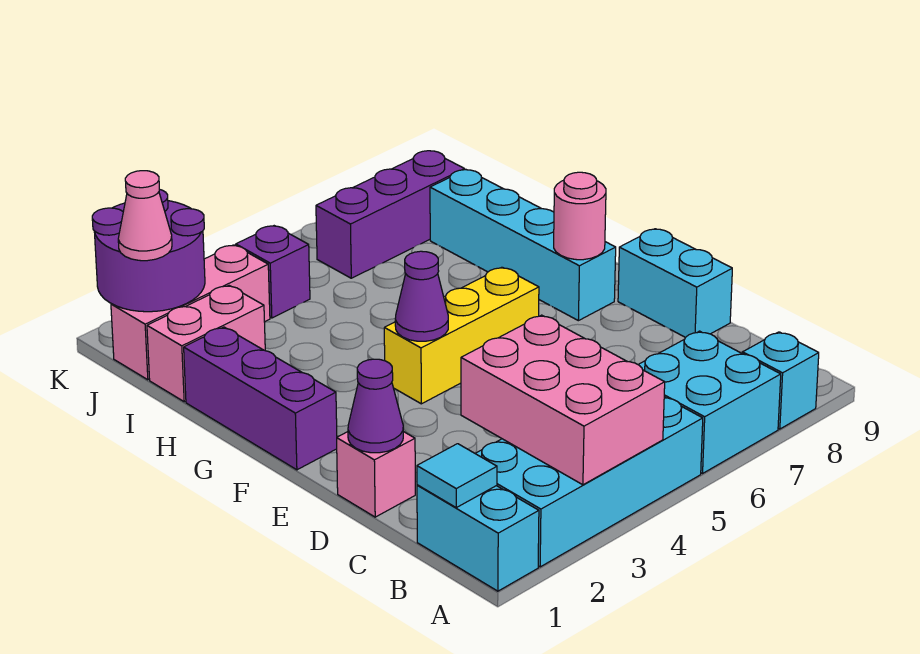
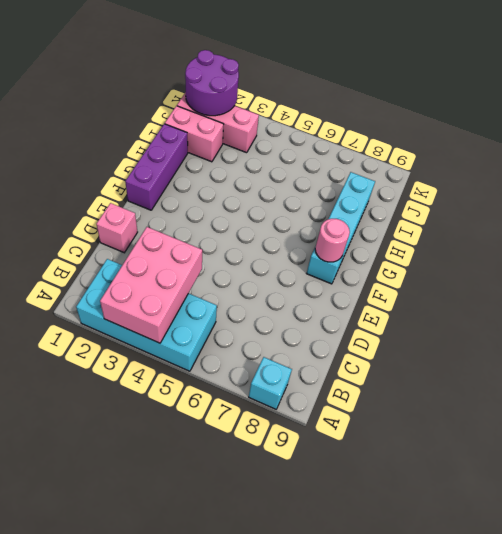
none -> cyan brick A1:B1 level 1
none -> cyan brick A6:B7 level 1
none -> cyan brick D9:E9 level 1

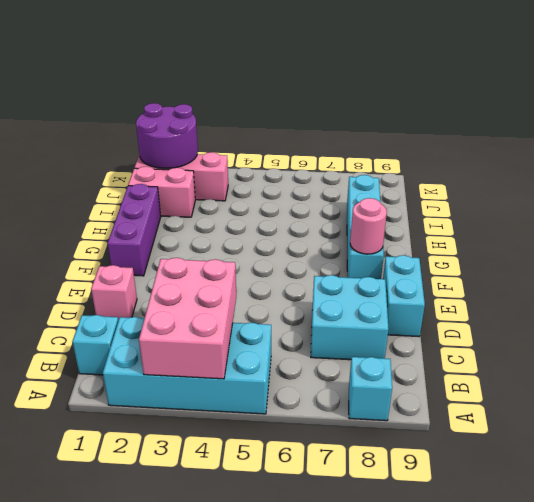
cyan brick B1 level 1 -> cyan brick A1:B1 level 1
cyan brick C7:D8 level 1 -> cyan brick A6:B7 level 1
none -> yellow brick F4:F6 level 1
none -> purple brick J4 level 1
none -> purple brick J6:J8 level 1

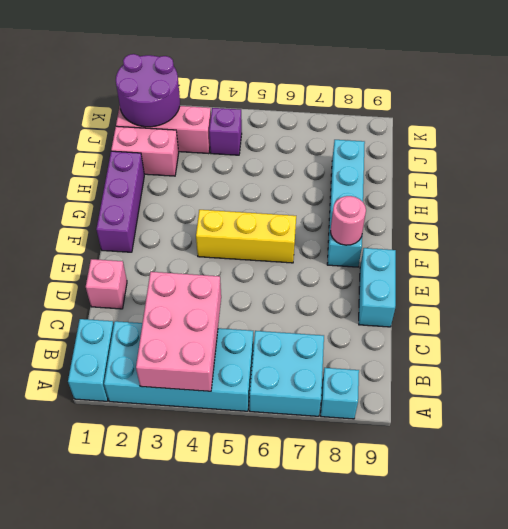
none -> purple brick J6:J8 level 1
none -> cyan tile B1 level 2
none -> purple cone D1 level 2

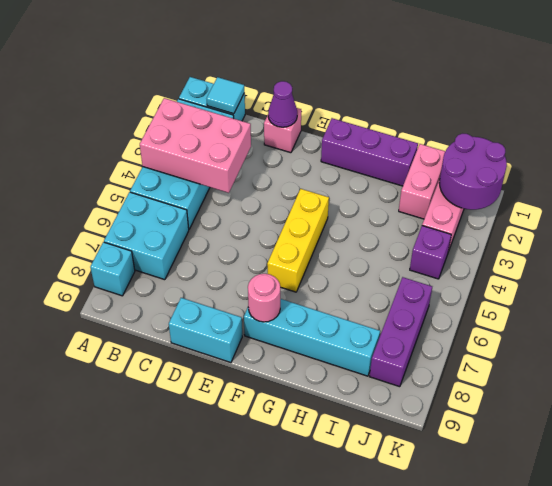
none -> purple cone F4 level 2
none -> pink cone J1 level 3

